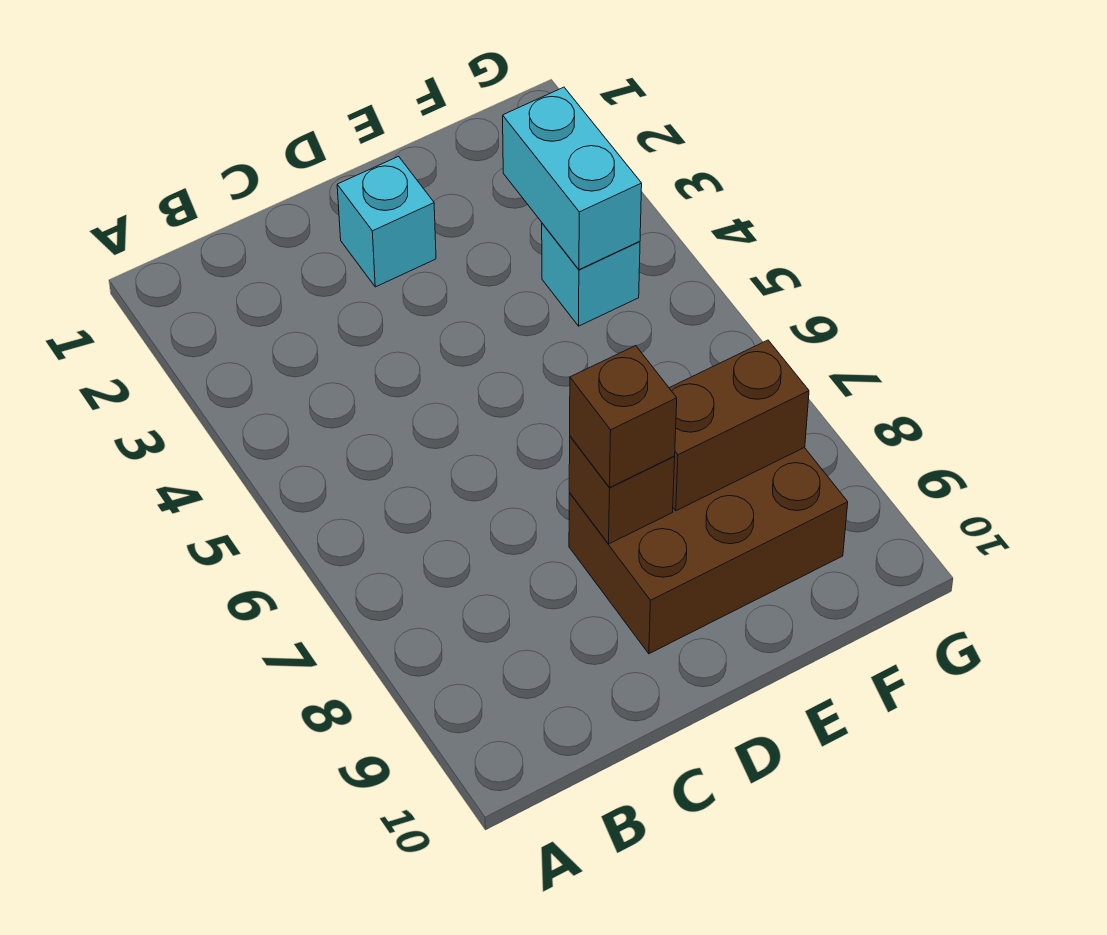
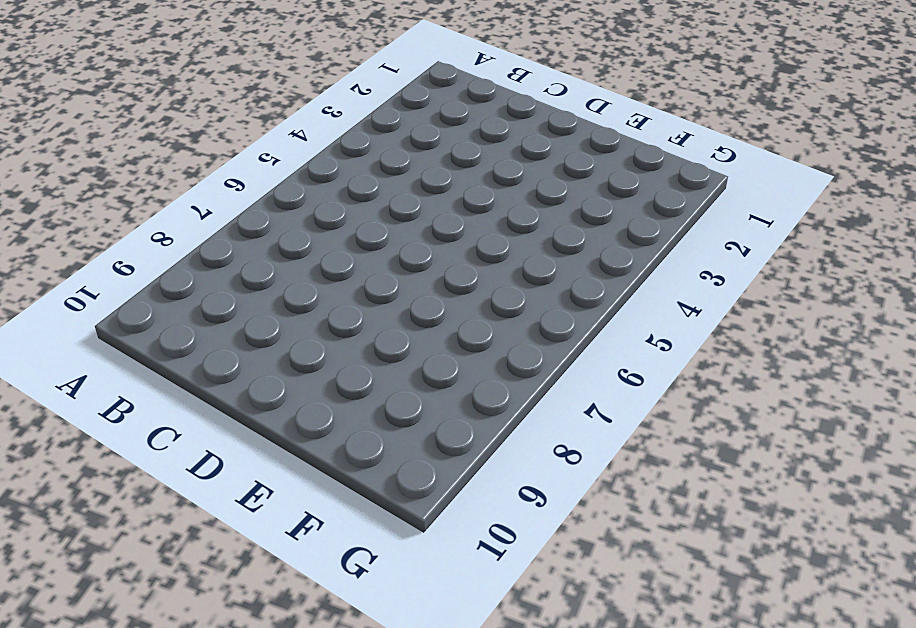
none -> cyan brick D2 level 1
none -> brown brick D8:F9 level 1

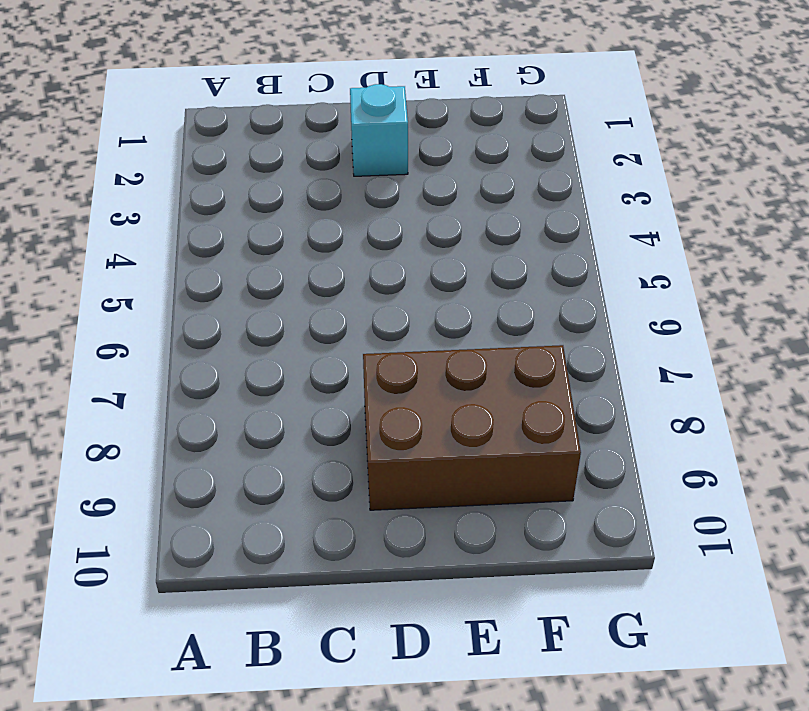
none -> cyan brick F4 level 1
none -> brown brick D8 level 2

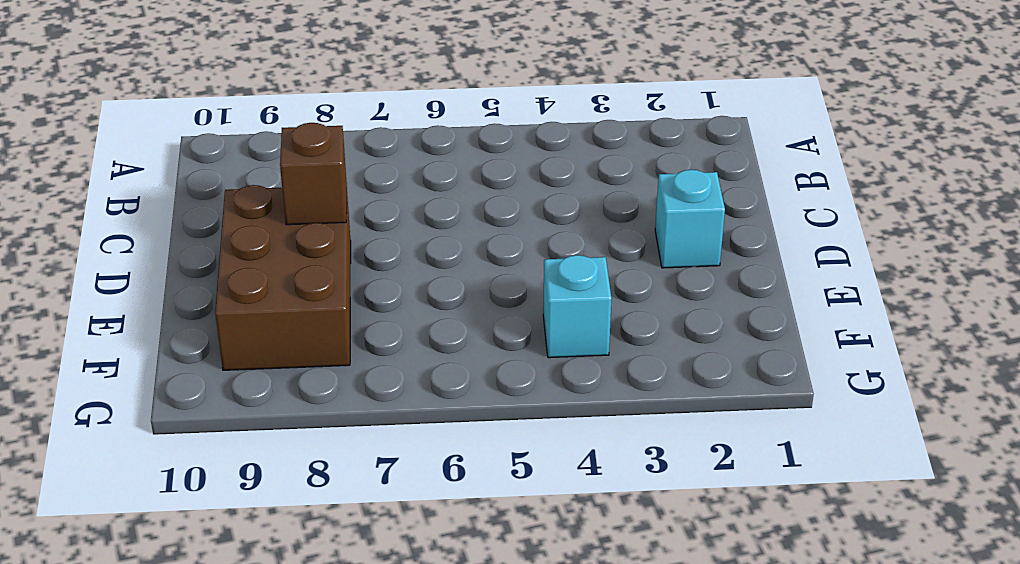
none -> brown brick E8:F8 level 2
none -> cyan brick F3:F4 level 2

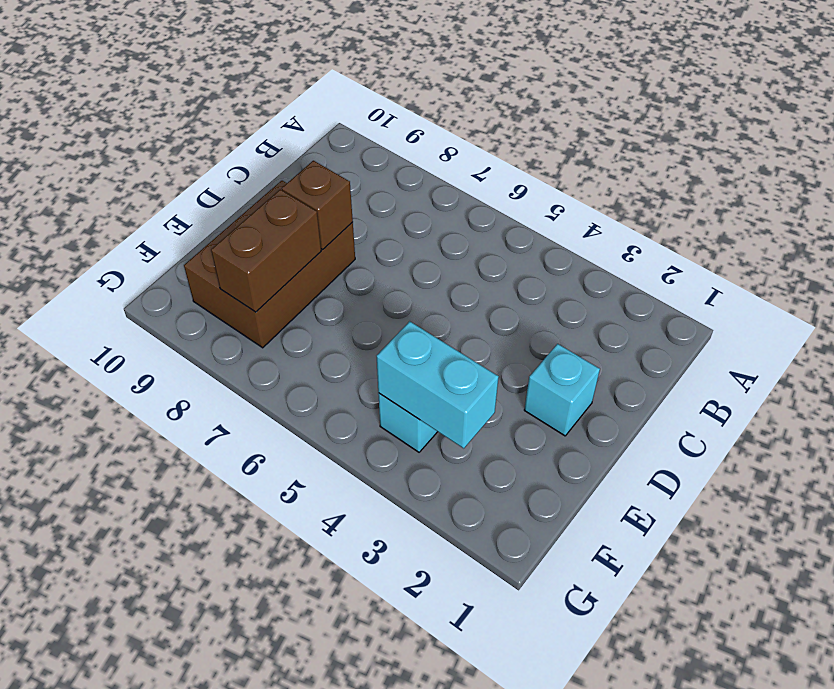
none -> brown brick D8 level 3

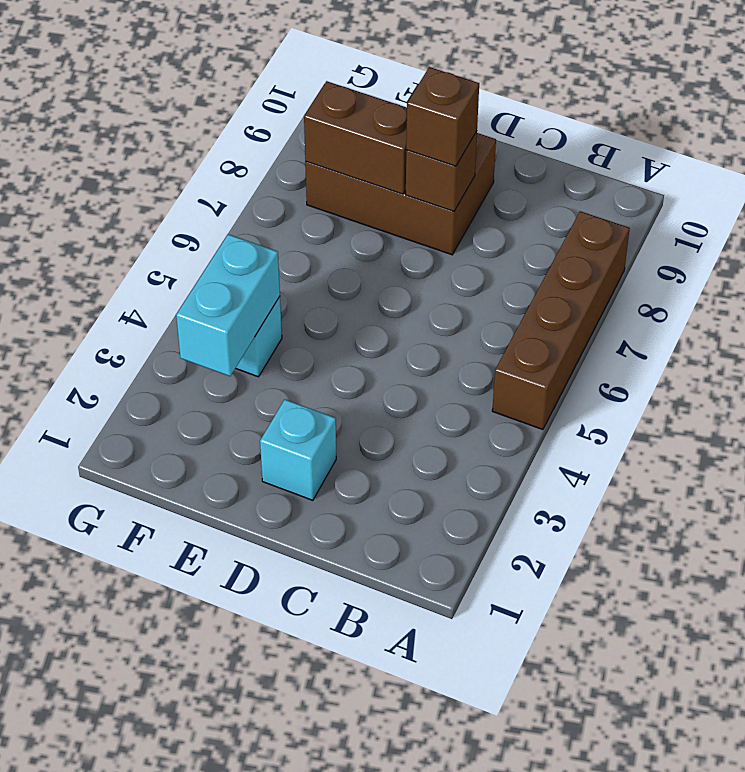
brown brick A5:A8 level 1 -> none

